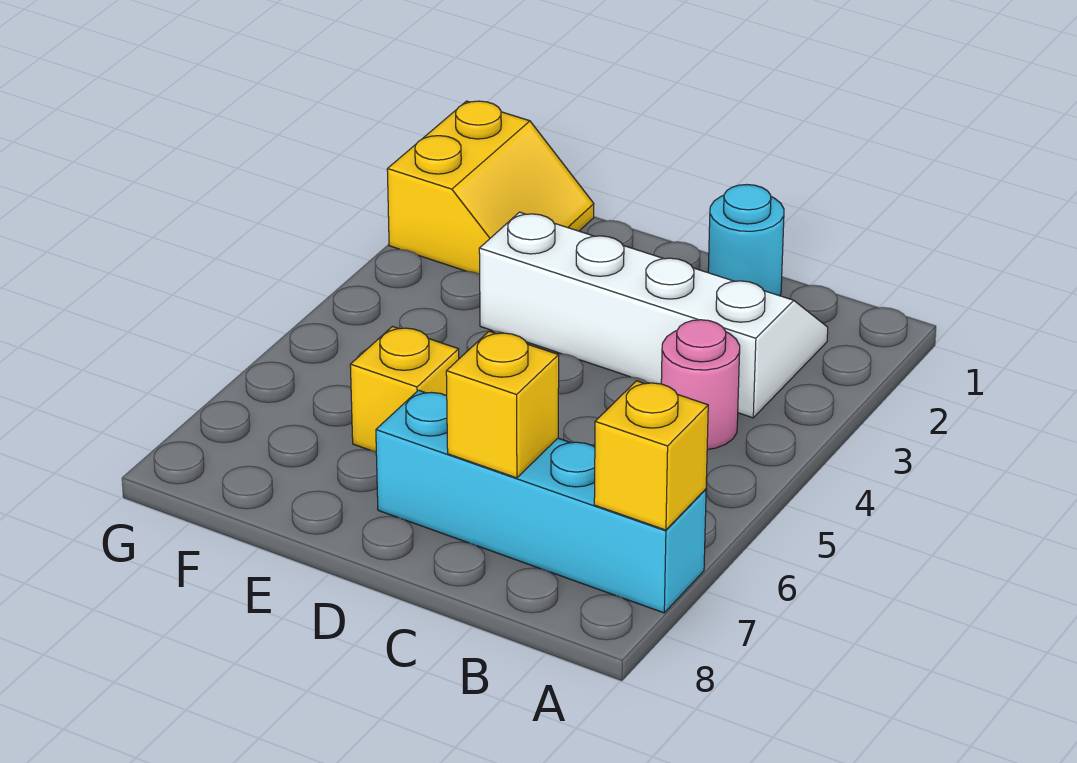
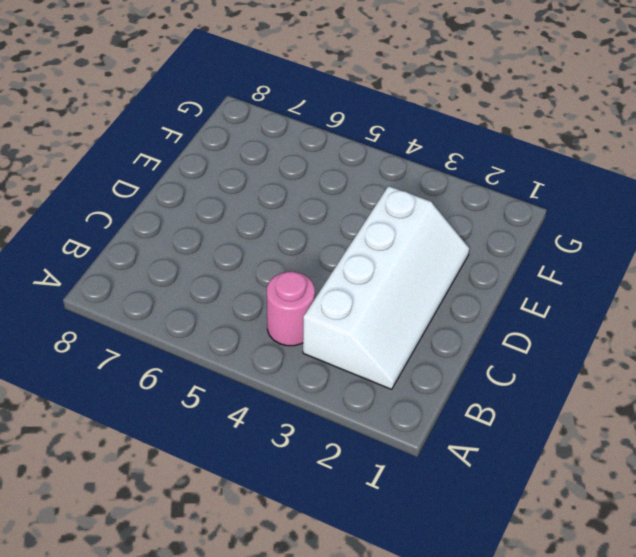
none -> cyan brick A7:D7 level 1
none -> cyan round brick C1 level 1

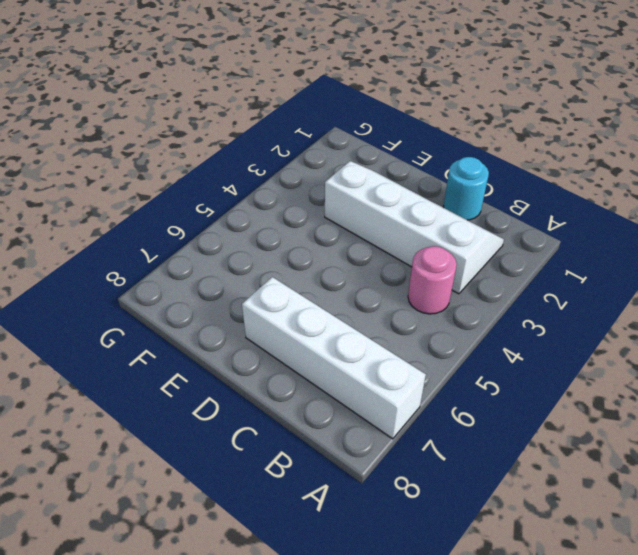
white brick A7:D7 level 1 -> cyan brick A7:D7 level 1
none -> yellow brick E6 level 1
none -> yellow slope F1:G2 level 1 top G

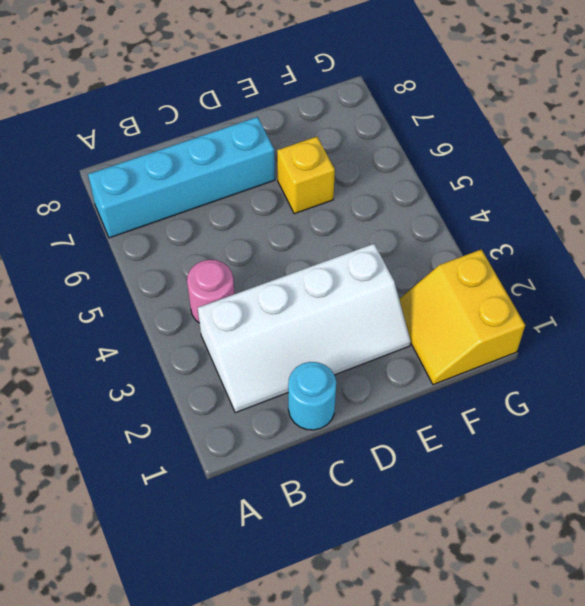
none -> yellow brick A7 level 2
none -> yellow brick C7 level 2

